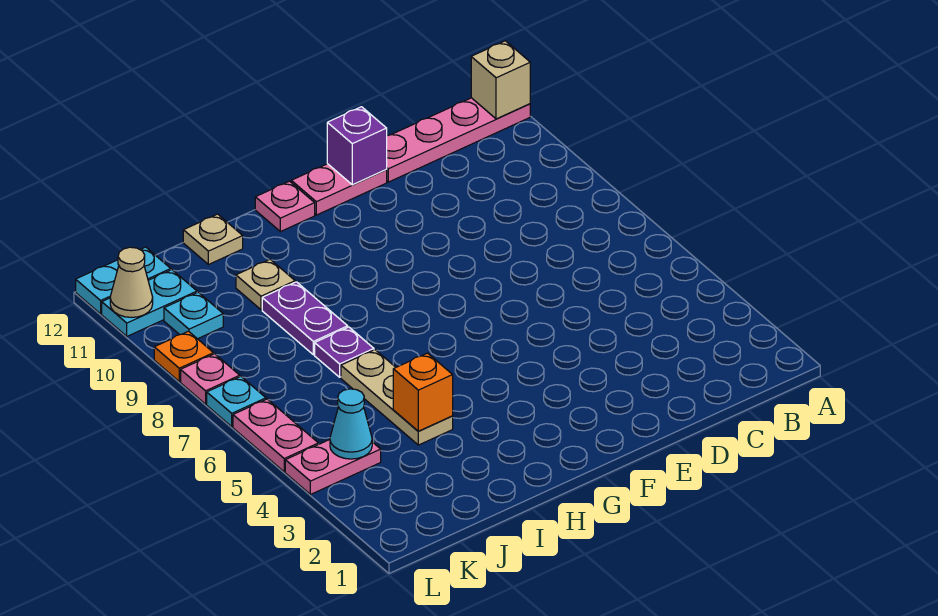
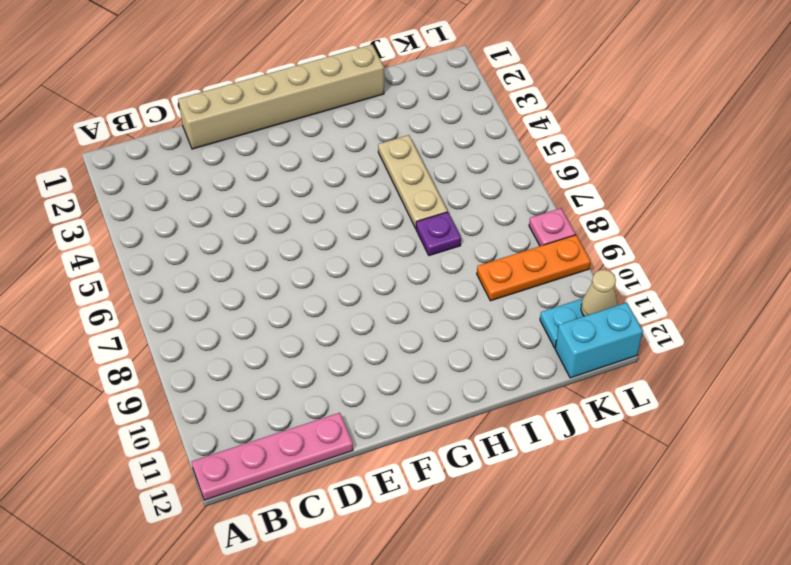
tan brick D1:I1 level 1 -> none
orange plate J9:L9 level 1 -> orange plate L9 level 1
cyan brick K12:L12 level 1 -> cyan plate K12:L12 level 1
none -> pink plate E12:F12 level 1
none -> pink plate G12 level 1
none -> purple plate I8:I9 level 1

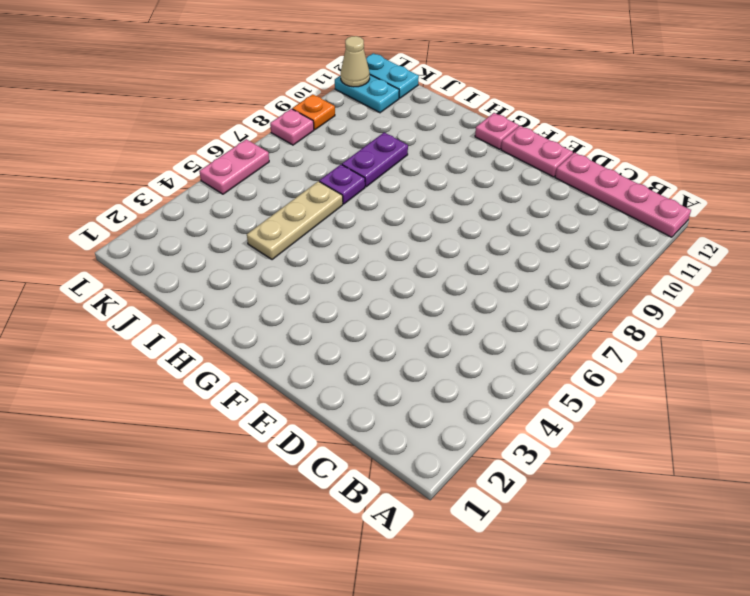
none -> tan plate I10 level 1
none -> tan plate I12 level 1
none -> pink plate K4:L4 level 1

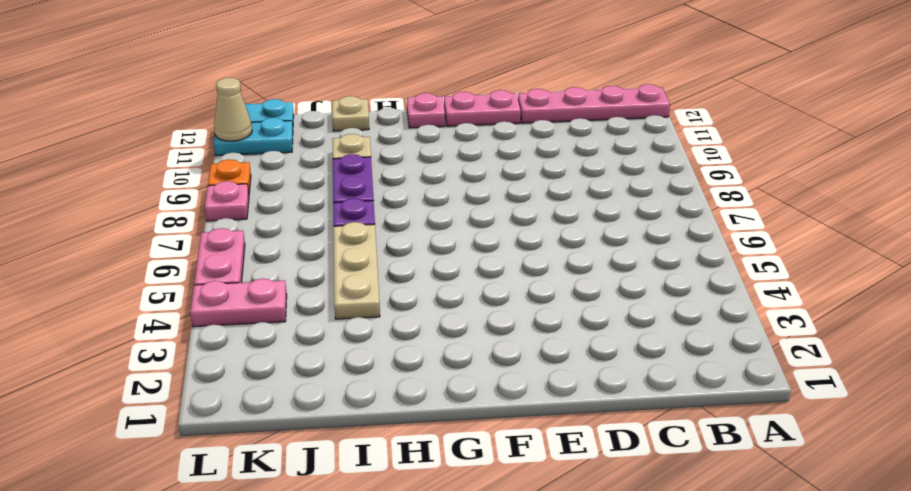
none -> cyan plate K10 level 1
none -> cyan plate L7 level 1
none -> tan brick A12 level 2

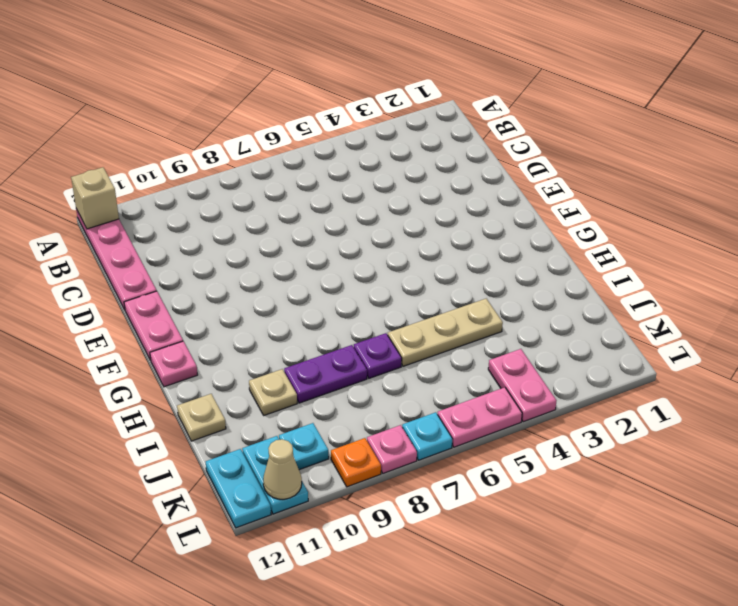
none -> purple brick E12 level 2
none -> orange brick I4 level 2
none -> cyan cone K4 level 2

